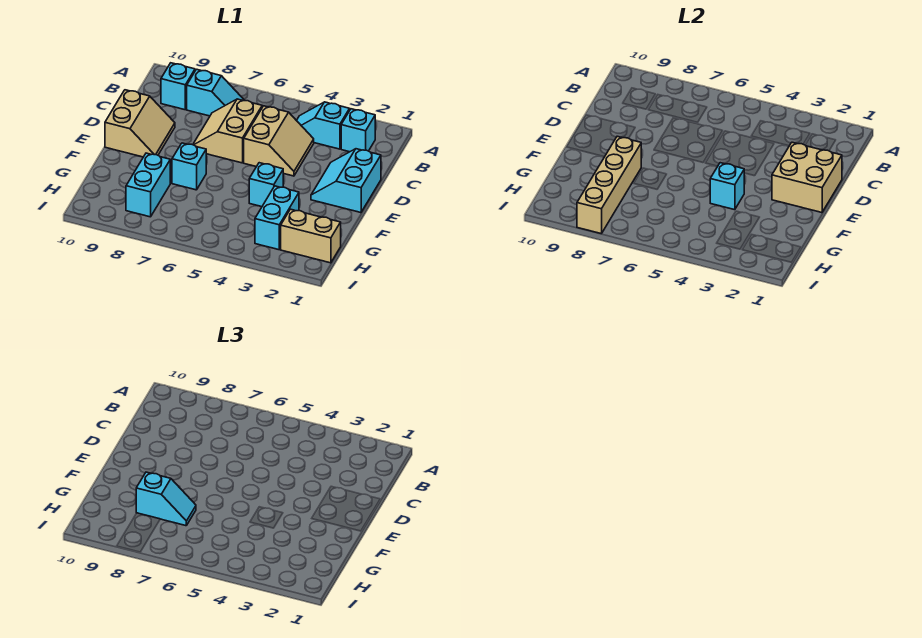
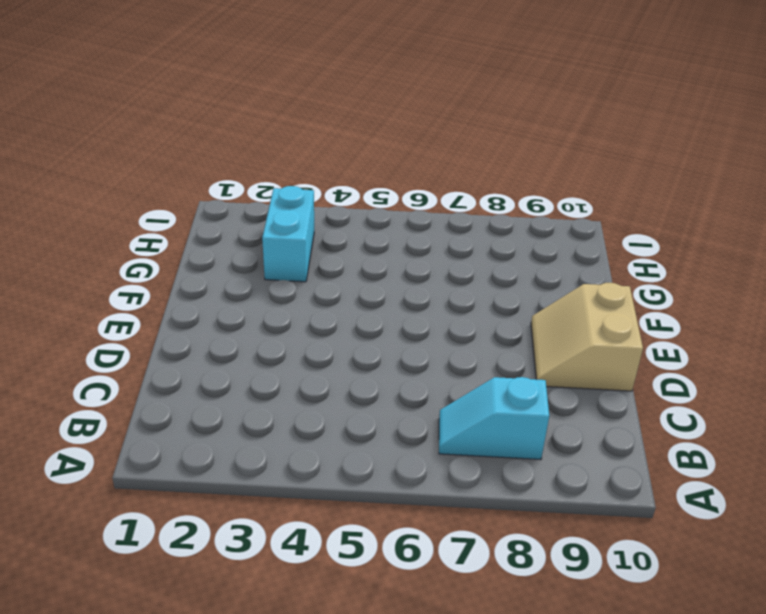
none -> cyan brick B2 level 1
none -> cyan slope B3:B4 level 1 top 3
none -> cyan brick B9 level 1

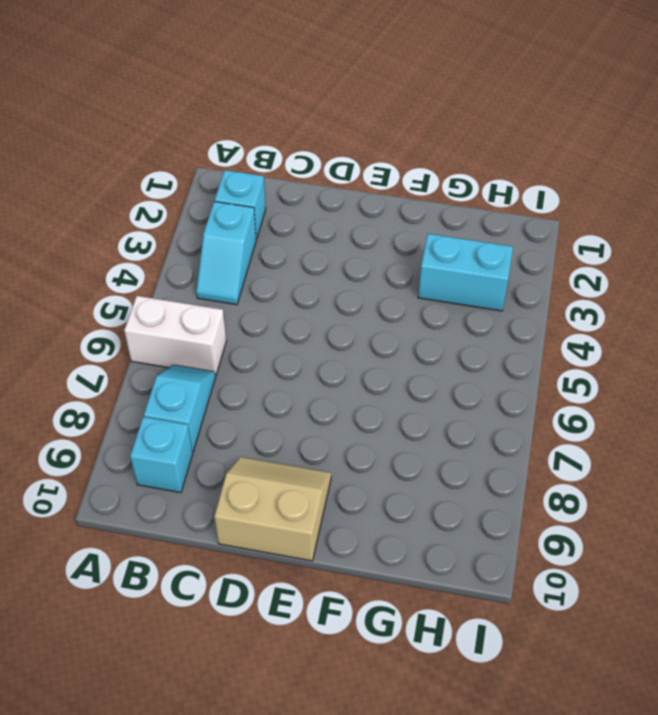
white brick A6:B6 level 1 -> none
none -> tan slope C4:D5 level 1 top 5
none -> tan slope C6:D7 level 1 top 6
none -> cyan slope D1:E2 level 1 top 1

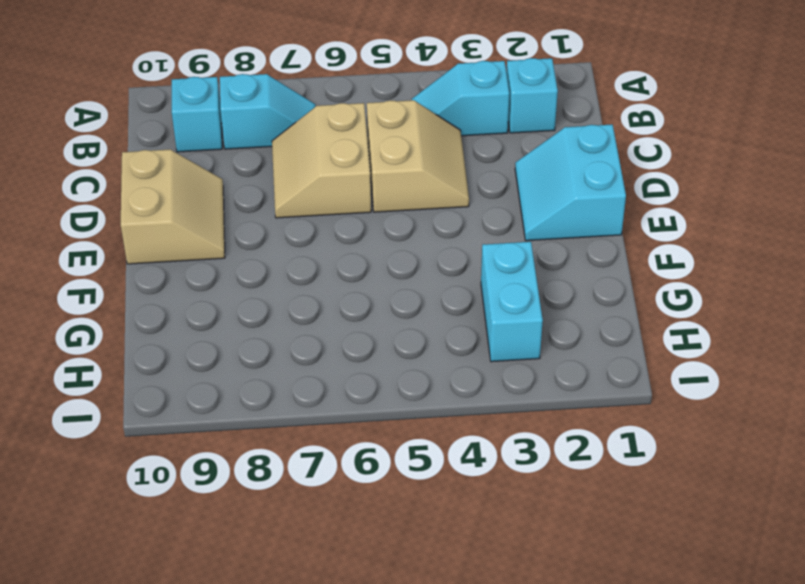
none -> cyan brick F4 level 1
none -> cyan brick F7 level 1
none -> cyan brick G8:H8 level 1

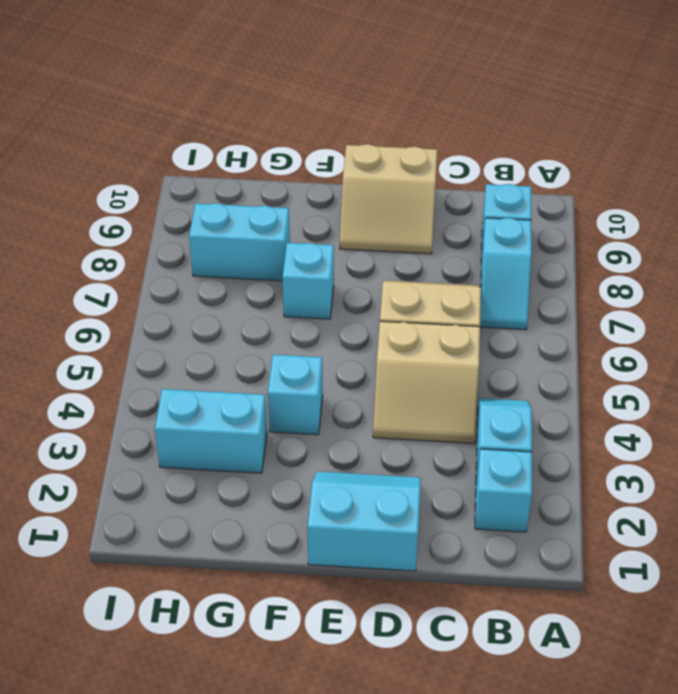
none -> tan brick H1:H2 level 1
none -> tan brick D1:E2 level 2
none -> cyan brick F4 level 2

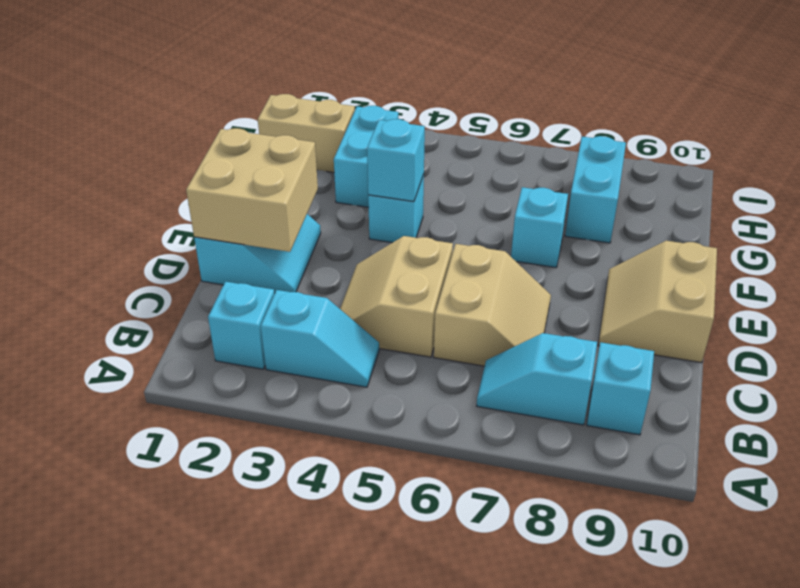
none -> tan brick F8:I8 level 2
none -> cyan slope G7:G8 level 3 top 8

